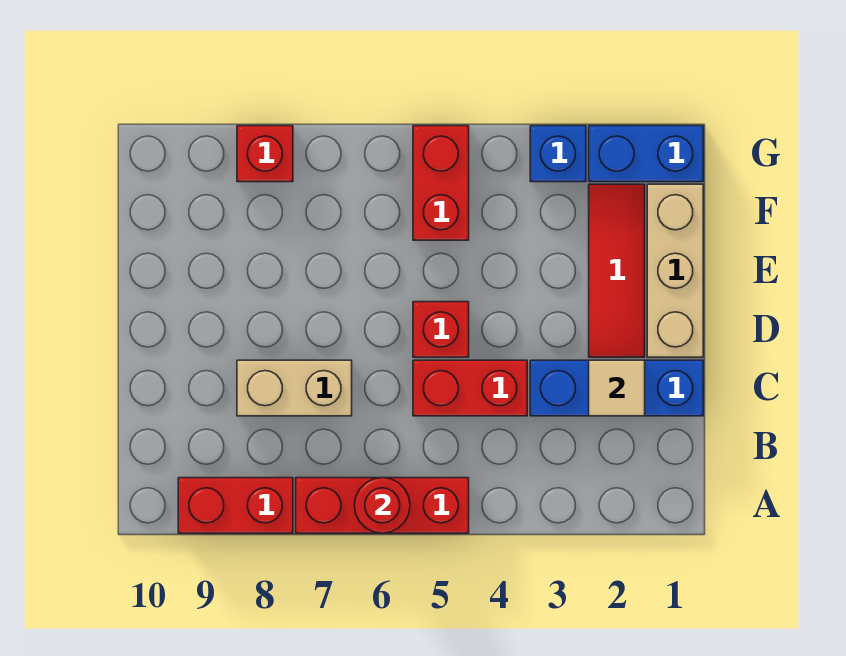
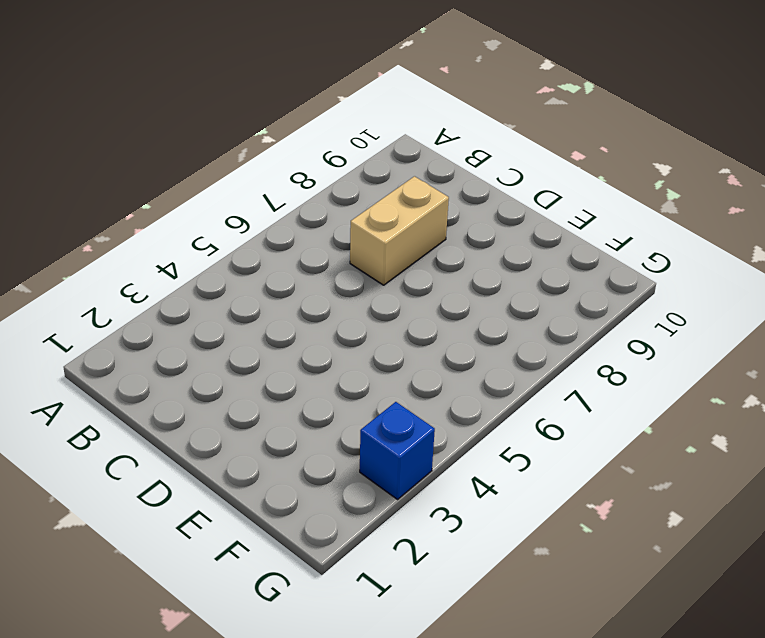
none -> red brick A5:A7 level 1
none -> red brick A8:A9 level 1
none -> blue brick C1:C3 level 1

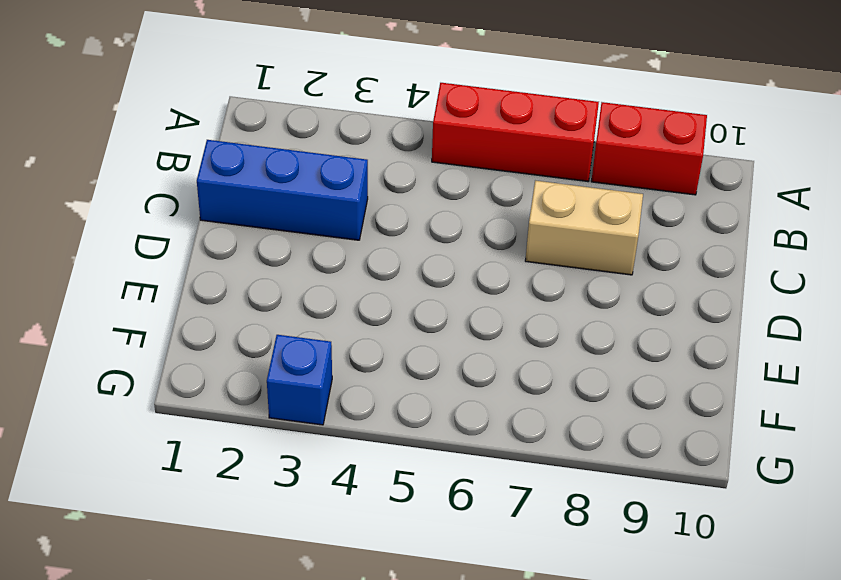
none -> red brick C4:C5 level 1
none -> tan brick D1:F1 level 1
none -> red tile D2:F2 level 1

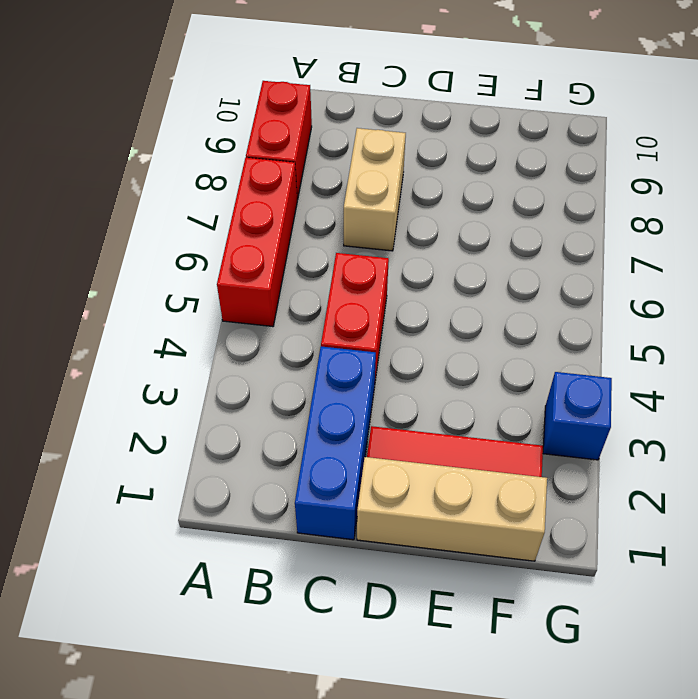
none -> red brick D5 level 1
none -> red brick F5:G5 level 1
none -> blue brick G1:G2 level 1

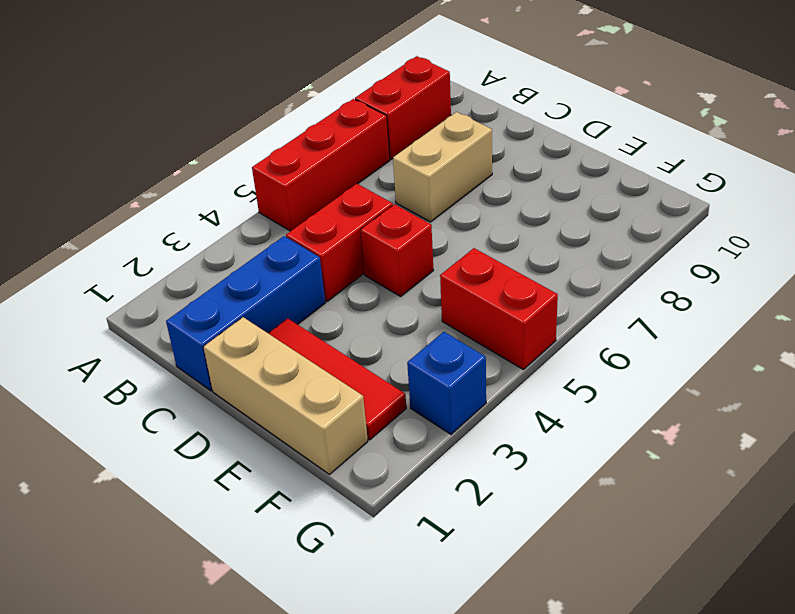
none -> blue brick G1:G2 level 1
none -> red brick G8 level 1
none -> red round brick A6 level 2

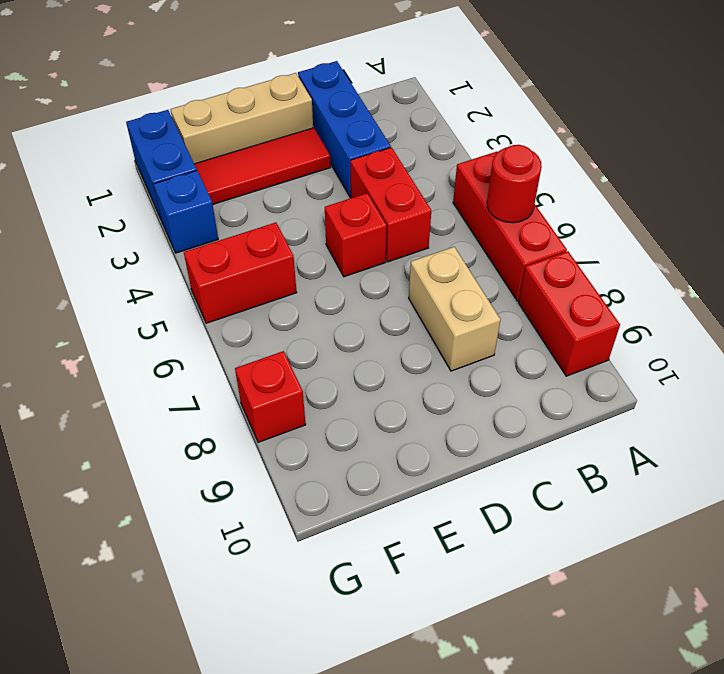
none -> tan tile C2 level 2

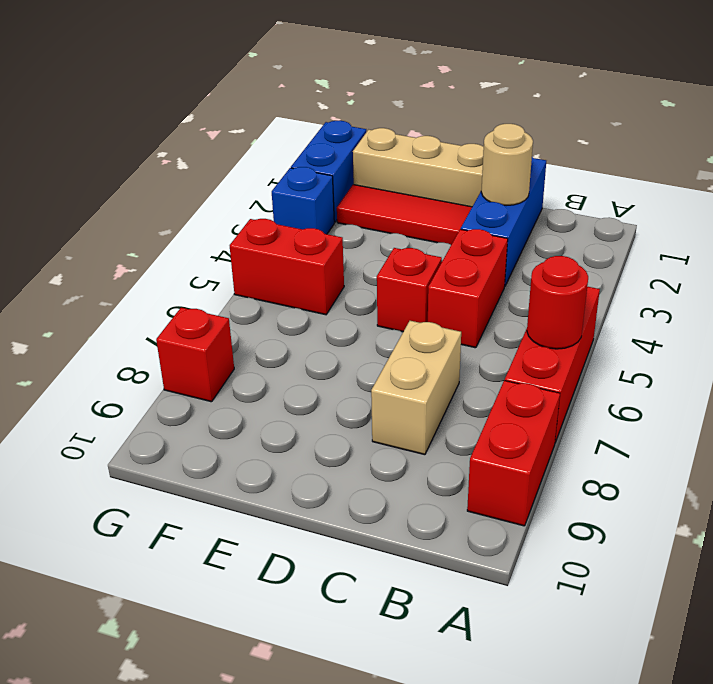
tan round brick C2 level 2 -> tan tile C2 level 2

